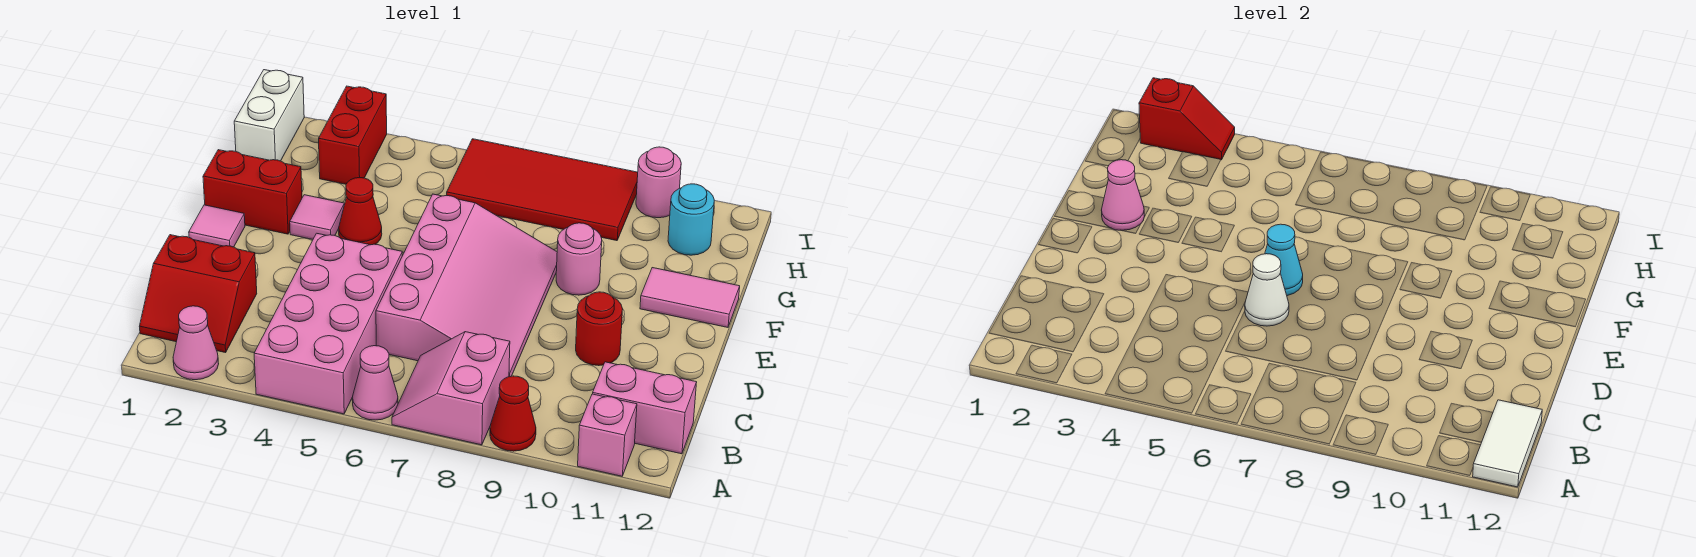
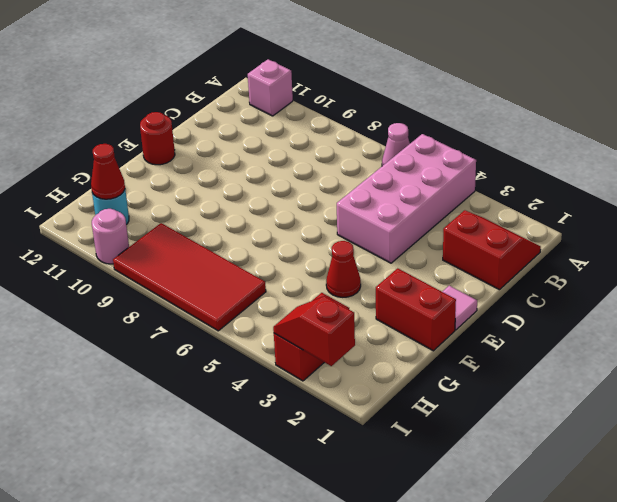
red round brick E12 level 1 -> red round brick D10 level 1
red cone H11 level 2 -> red cone A9 level 1
none -> pink cone A2 level 1
none -> pink slope A7:B8 level 1 top 8
none -> pink brick B11:B12 level 1

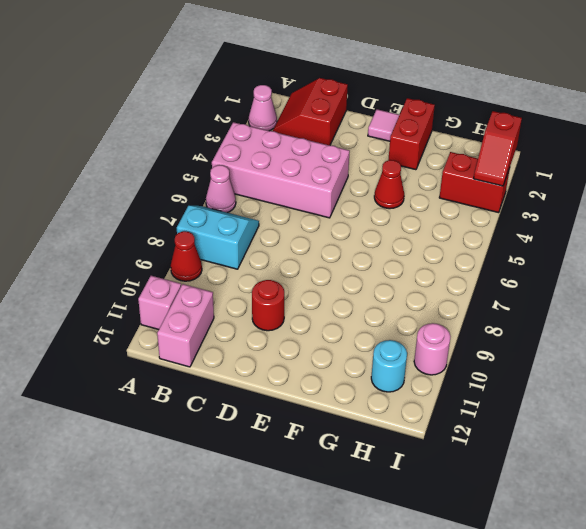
cyan slope A7:B8 level 1 top 8 -> pink slope A7:B8 level 1 top 8
none -> pink slope C6:F8 level 1 top 6
none -> pink tile F3 level 1
none -> pink round brick F9 level 1

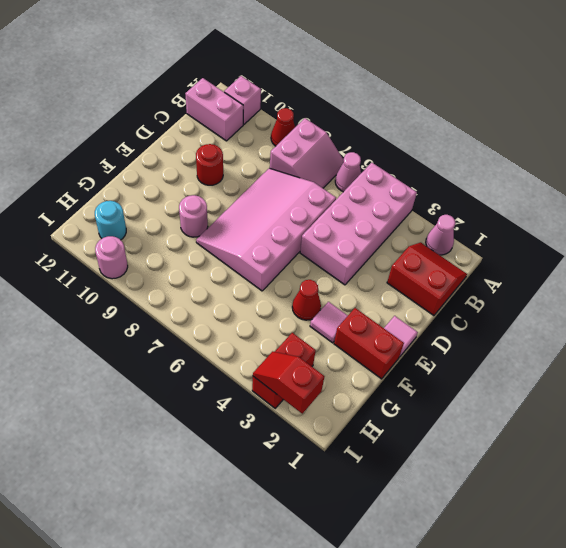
none -> pink tile F11:F12 level 1
none -> white brick H1:I1 level 1
none -> red tile H6:I9 level 1

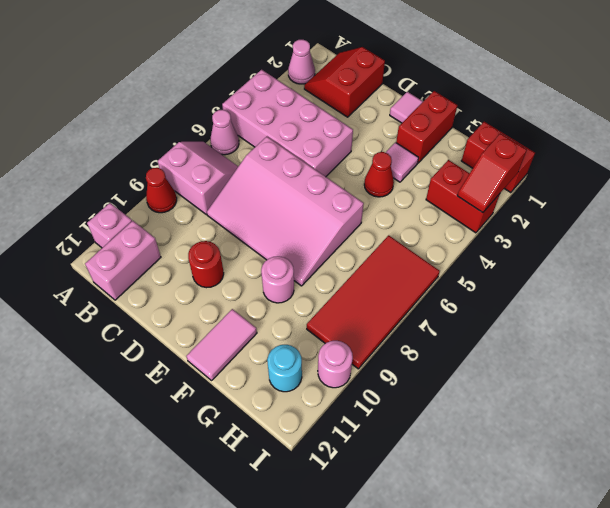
red brick H1:I1 level 1 -> white brick H1:I1 level 1
none -> white tile A12:B12 level 2
none -> white cone D6 level 2
none -> cyan cone E6 level 2

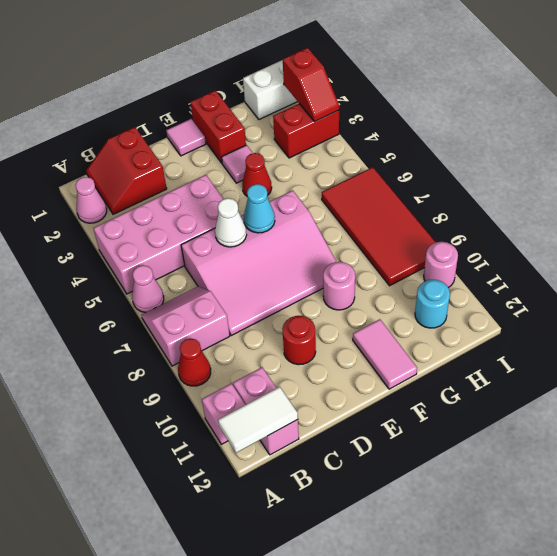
none -> pink cone F2 level 2

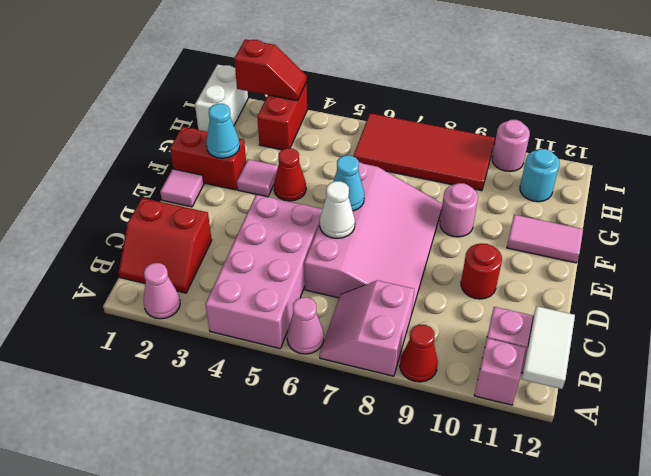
cyan cone F2 level 2 -> pink cone F2 level 2

